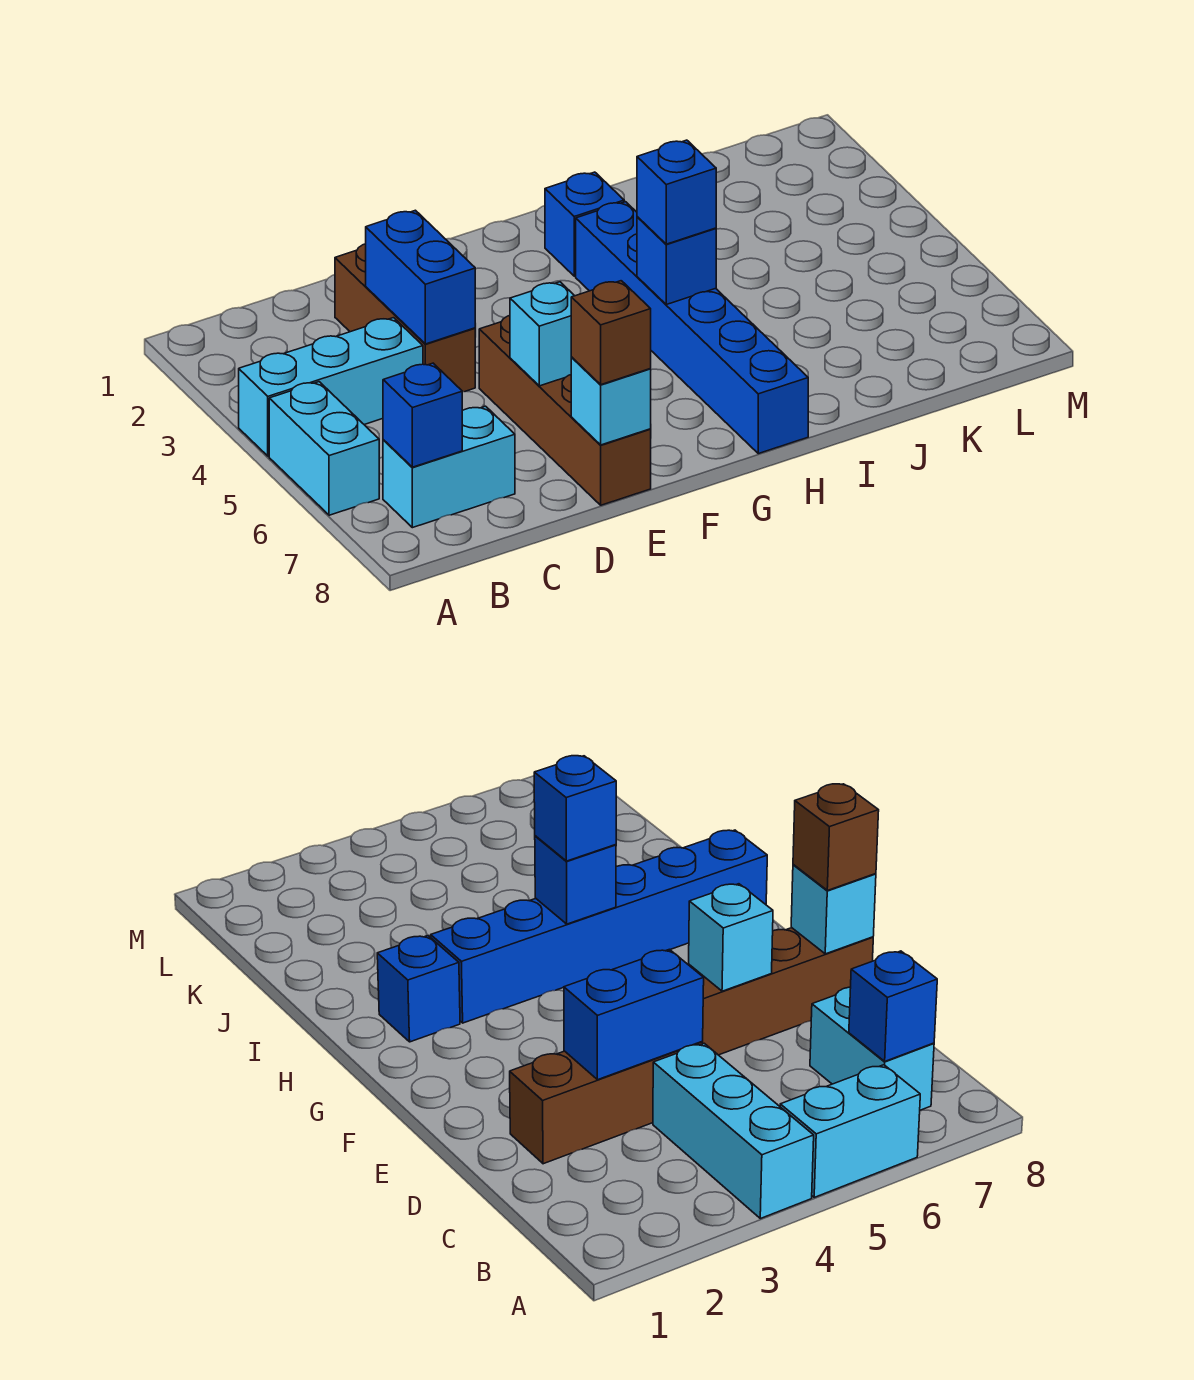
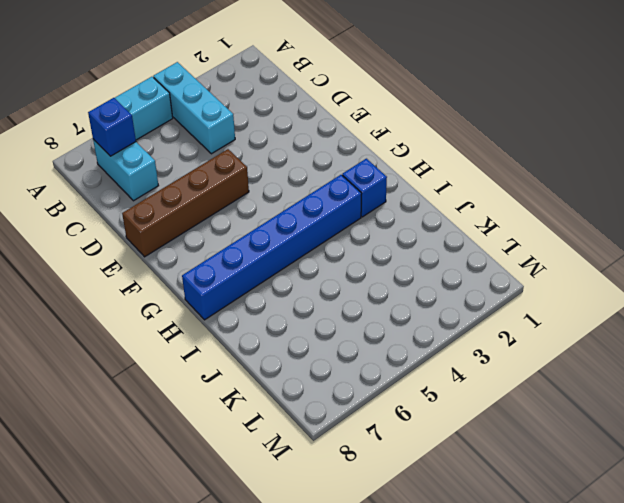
none -> brown brick D2:D4 level 1
none -> blue brick D3:D4 level 2
none -> cyan brick E6 level 2

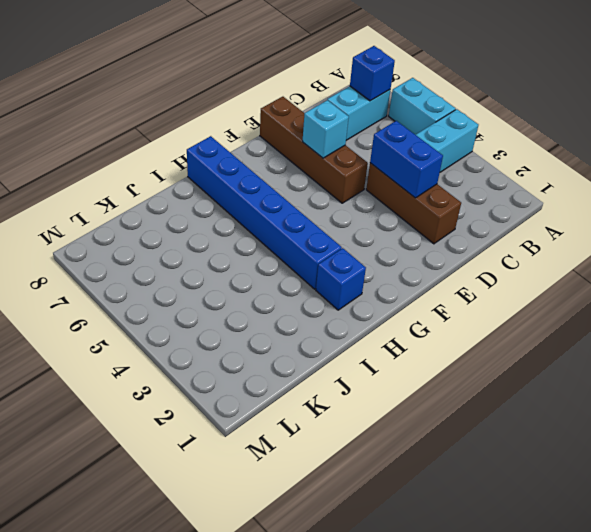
none -> cyan brick E8 level 2
none -> blue brick H5 level 2
none -> brown brick E8 level 3

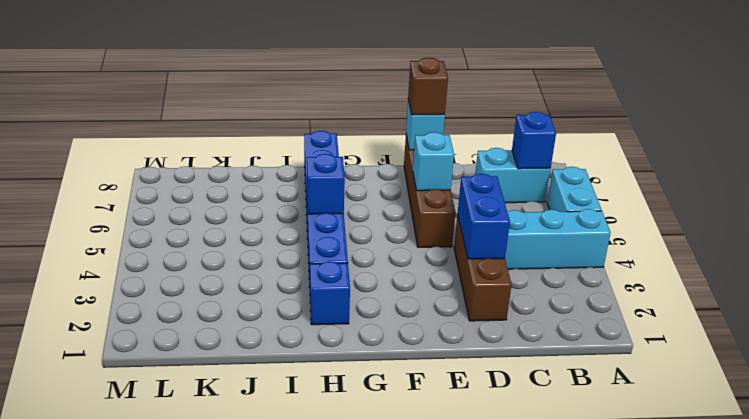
none -> blue brick H5 level 3

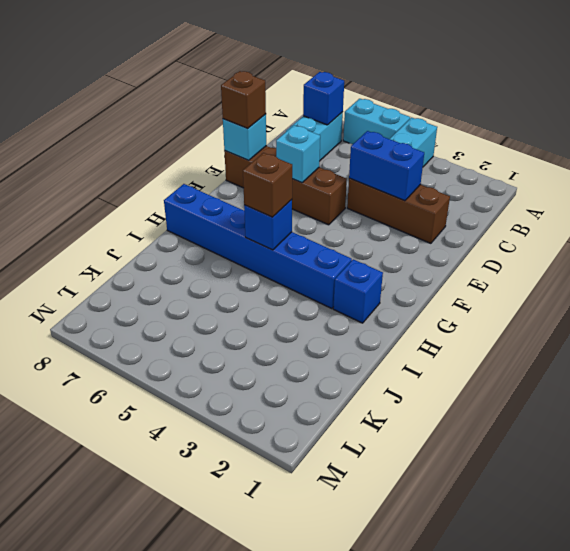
brown brick H5 level 3 -> blue brick H5 level 3

